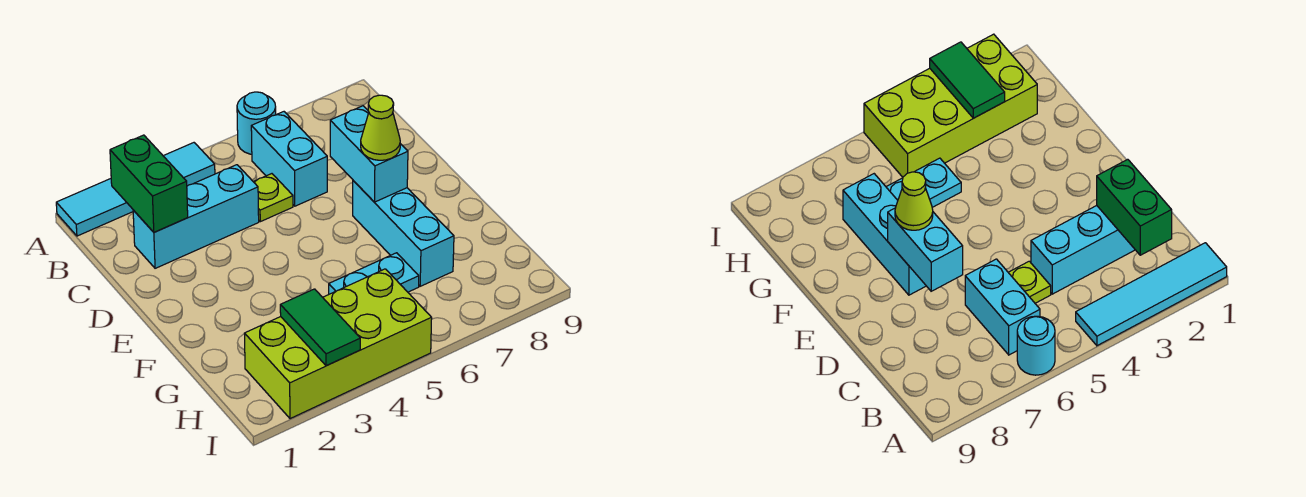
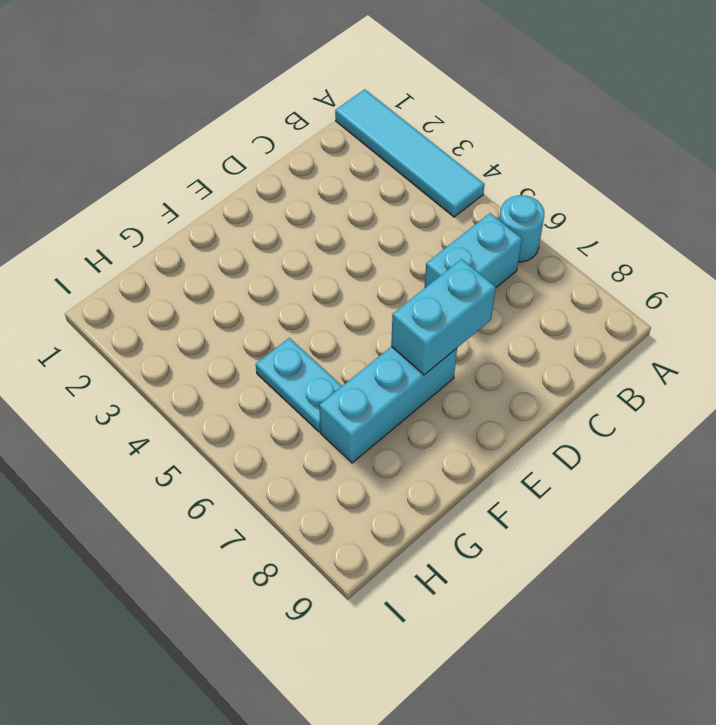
none -> cyan brick C2:C4 level 1
none -> lime plate C5 level 1
none -> lime brick H2:I5 level 1

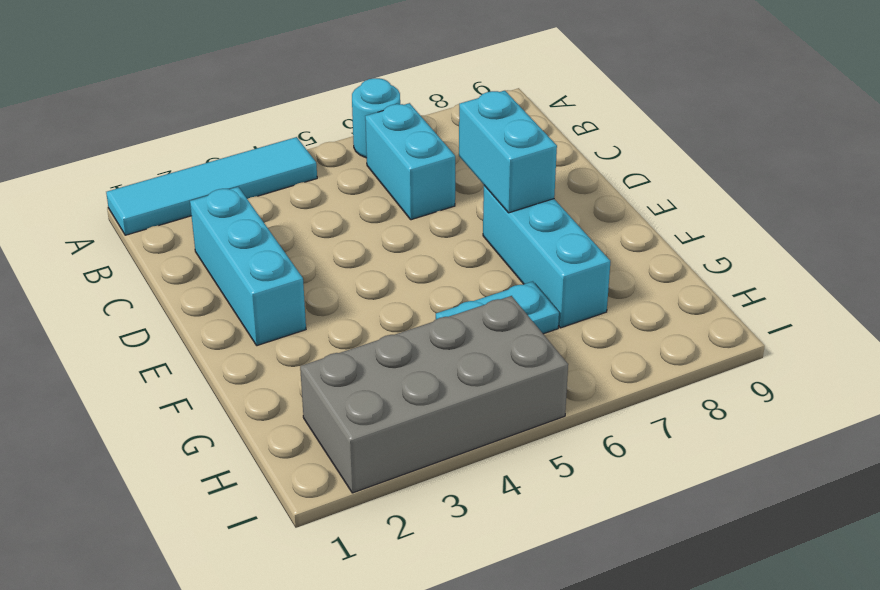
cyan brick C2:E2 level 1 -> cyan brick C2:C4 level 1
grey brick H2:I5 level 1 -> lime brick H2:I5 level 1
none -> lime plate C5 level 1
none -> green brick B2:C2 level 2
none -> green tile H3:I3 level 2

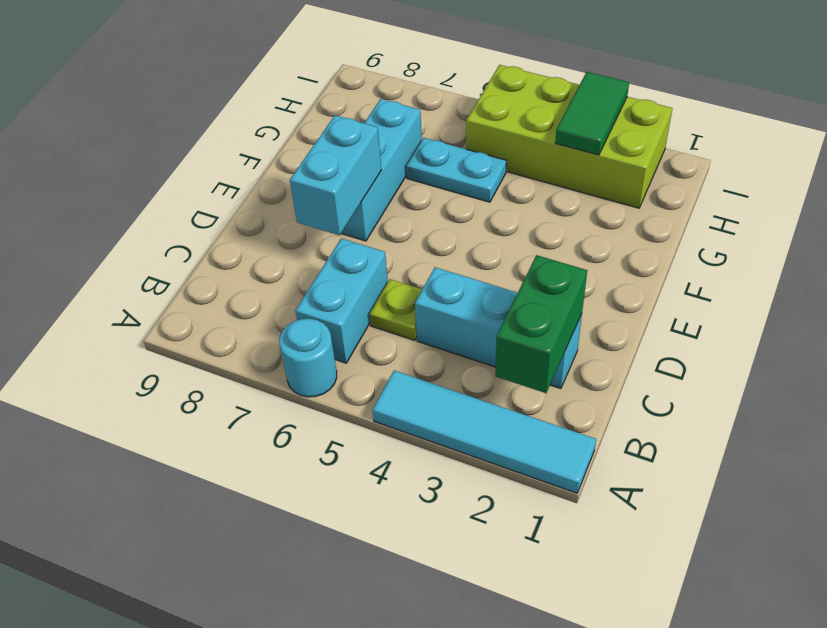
none -> lime cone E7 level 3

